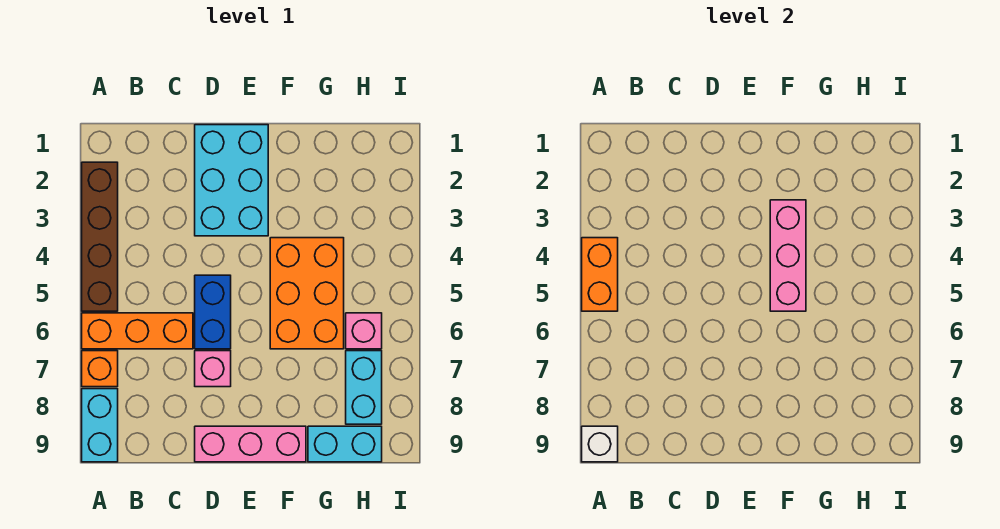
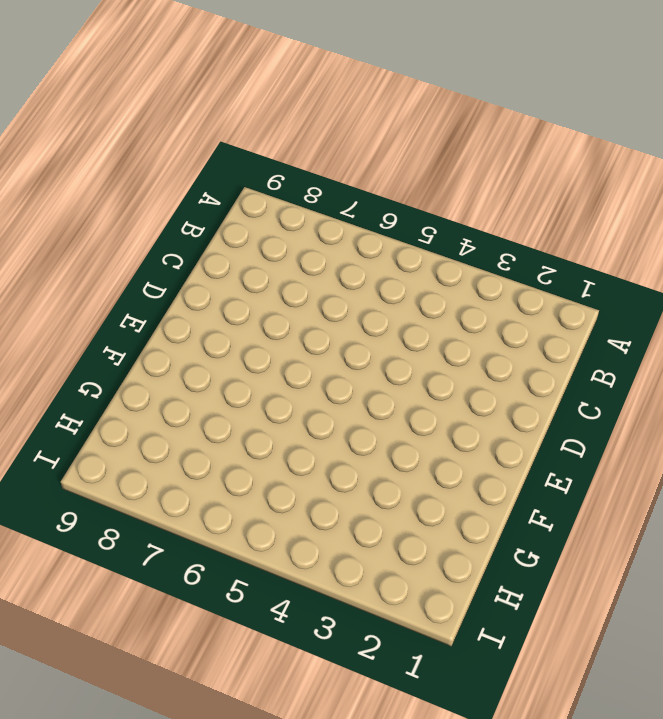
none -> brown brick A2:A5 level 1
none -> orange brick A6:C6 level 1
none -> orange brick A7 level 1

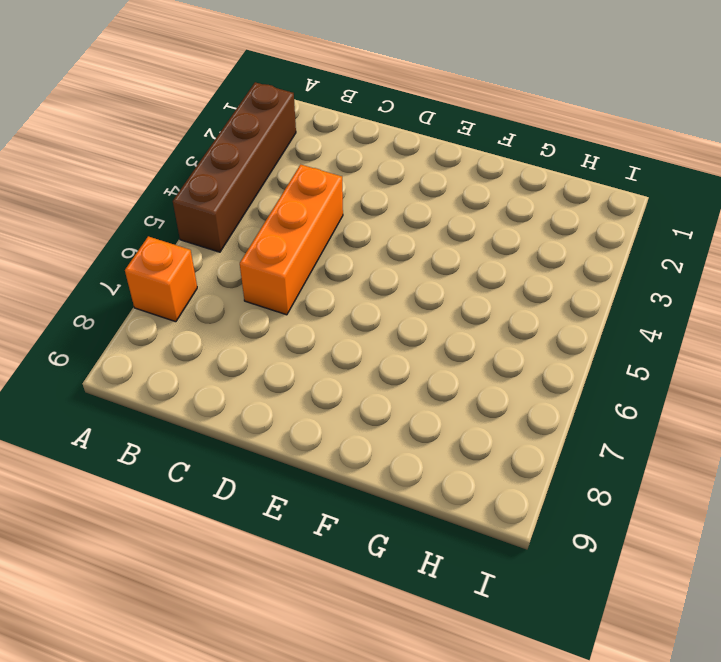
orange brick C4:C6 level 1 -> orange brick A6:C6 level 1
none -> cyan brick A8:A9 level 1
none -> cyan brick D1:E3 level 1
none -> blue brick D5:D6 level 1

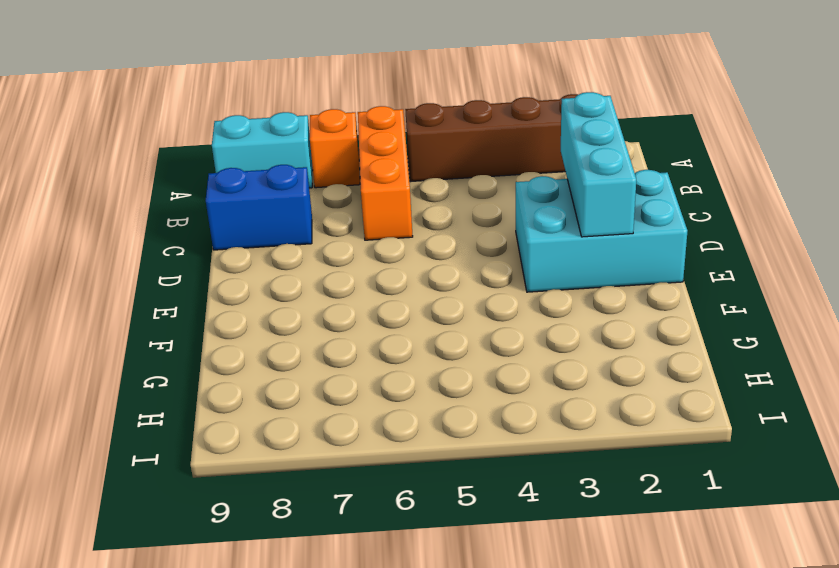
cyan brick C2:E2 level 2 -> none
blue brick C8:C9 level 1 -> blue brick D5:D6 level 1
none -> pink brick D7 level 1
none -> pink brick D9:F9 level 1
none -> orange brick F4:G6 level 1

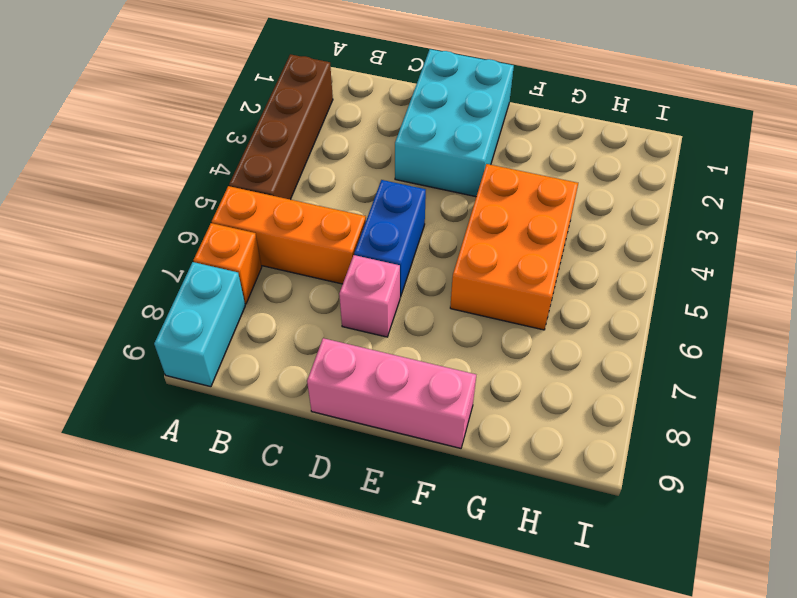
none -> cyan brick G9:H9 level 1
none -> pink brick H6 level 1
none -> cyan brick H7:H8 level 1

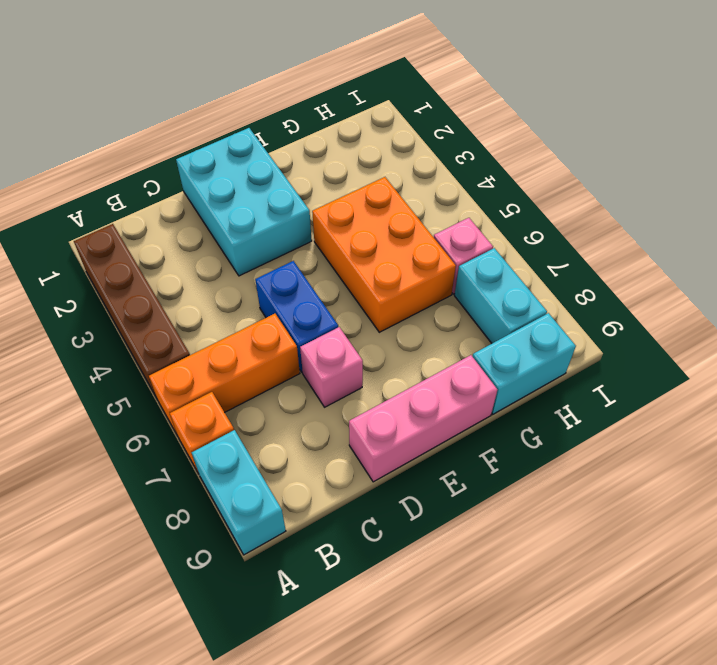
none -> orange brick A4:A5 level 2
none -> white brick A9 level 2
none -> pink brick F3:F5 level 2

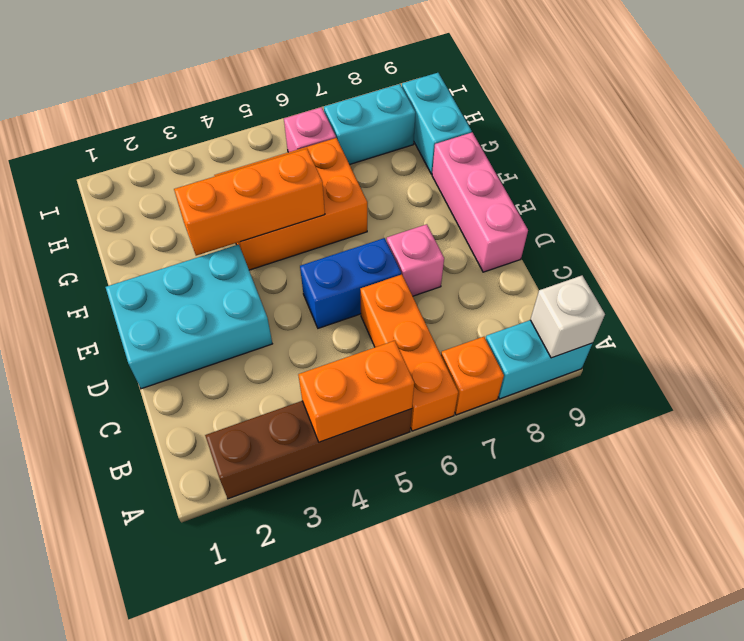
orange brick F3:F5 level 2 -> pink brick F3:F5 level 2

